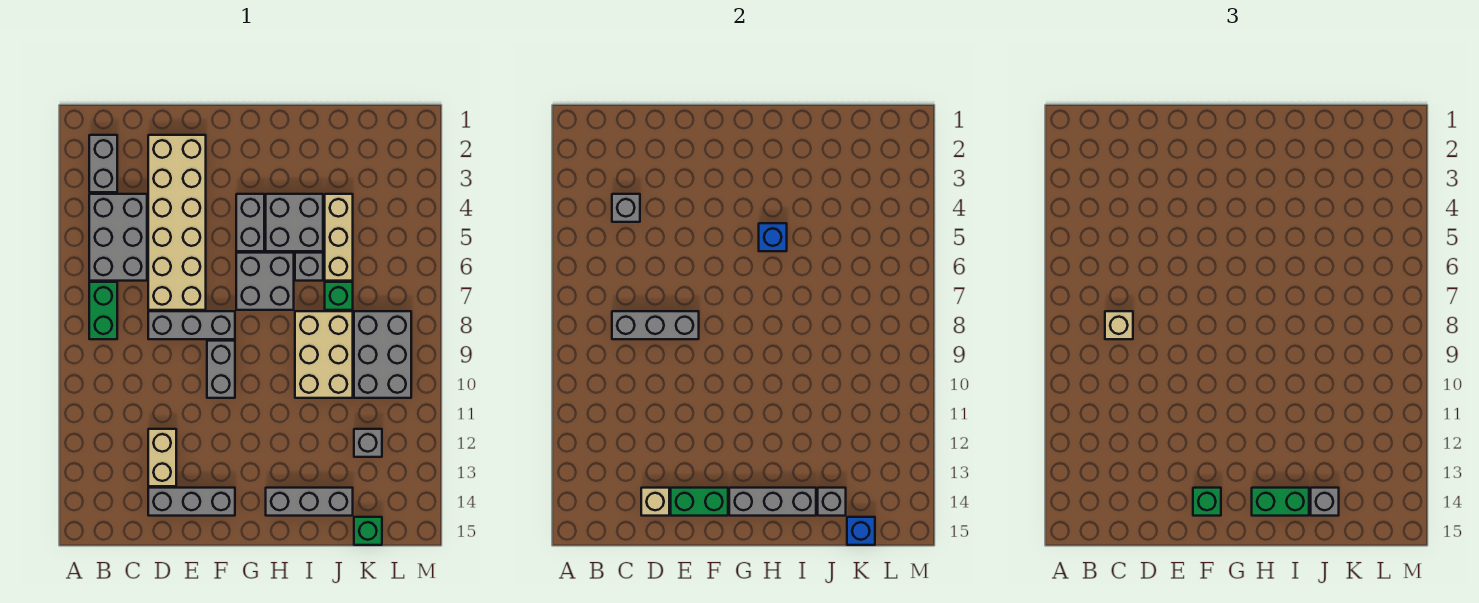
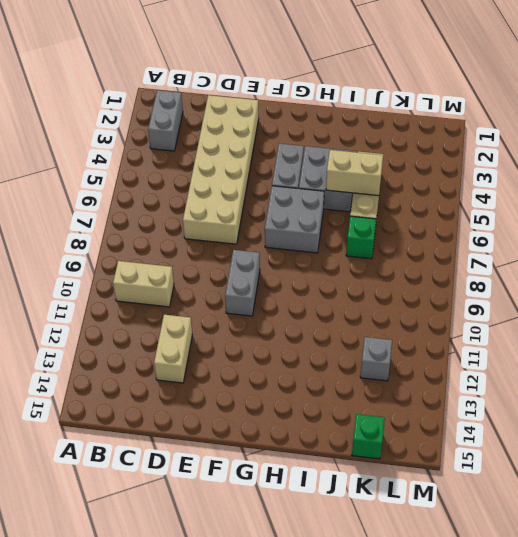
tan brick B10:C10 level 1 -> none
tan brick I5:J5 level 2 -> none
none -> grey brick B4:C6 level 1
none -> green brick B7:B8 level 1
none -> grey brick D8:F8 level 1
none -> grey brick D14:F14 level 1

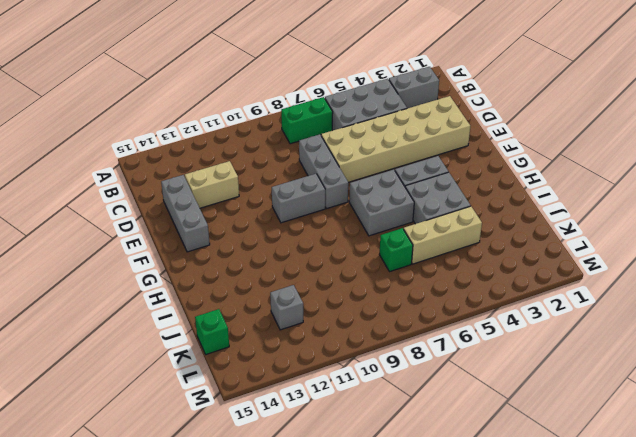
none -> grey brick H14:J14 level 1
none -> grey brick I6 level 1
none -> tan brick I8:J10 level 1
none -> grey brick K8:L10 level 1

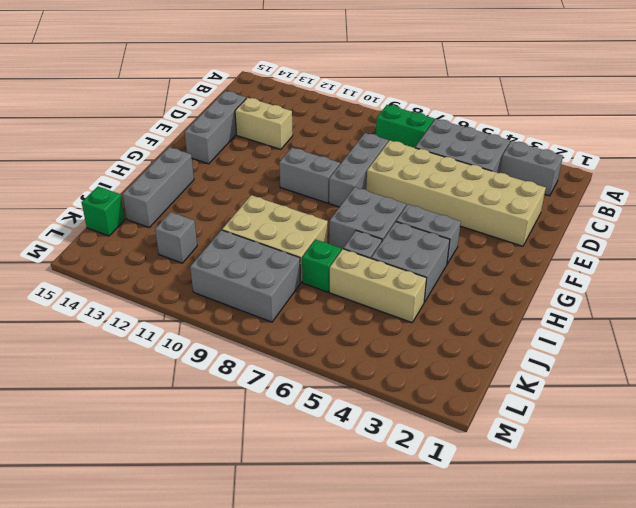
none -> grey brick C4 level 2
none -> grey brick C8:E8 level 2
none -> tan brick D14 level 2
none -> green brick E14:F14 level 2

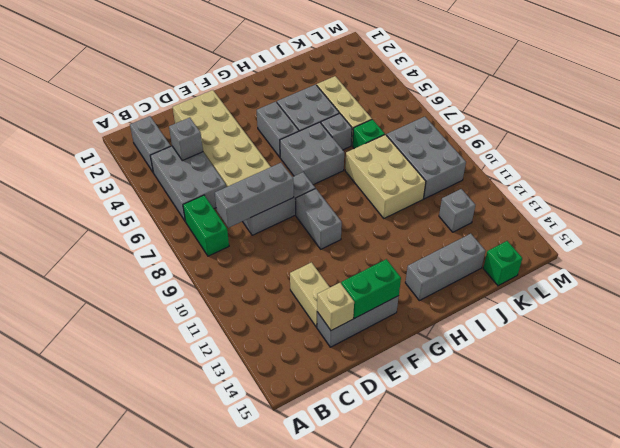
none -> grey brick G14:I14 level 2
none -> blue brick H5 level 2
none -> grey brick J14 level 2
none -> blue brick K15 level 2

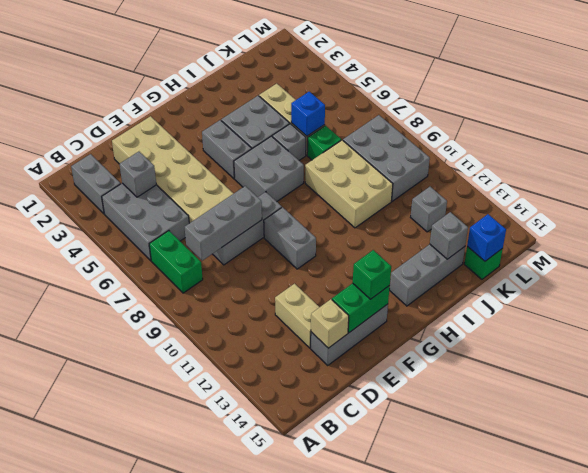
blue brick J6 level 2 -> blue brick H5 level 2
none -> grey brick G14:I14 level 2
none -> tan brick C8 level 3
none -> green brick H14:I14 level 3
none -> grey brick J14 level 3

